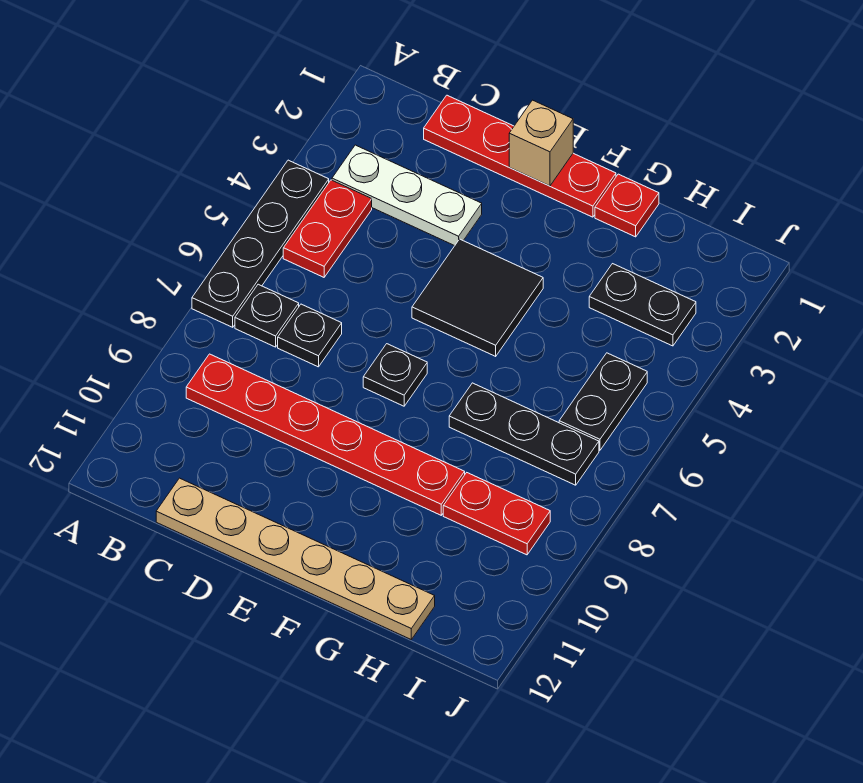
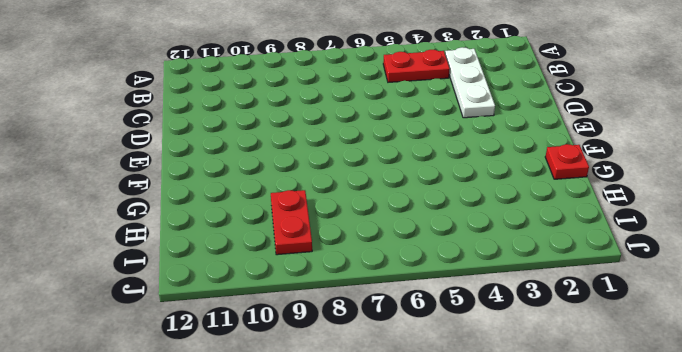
none -> black plate A4:A7 level 1
none -> black plate B7 level 1
none -> red plate B9:G9 level 1

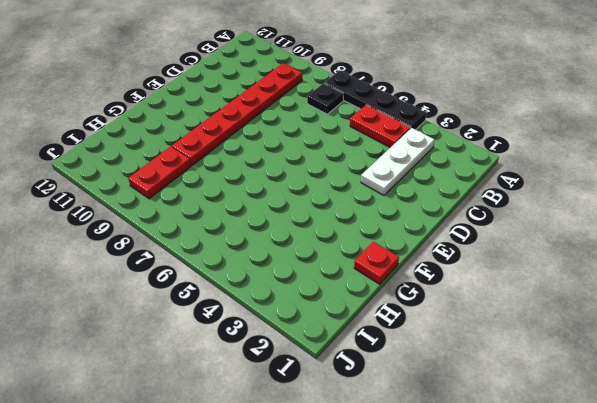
none -> red plate C1:F1 level 1
none -> black plate C7 level 1
none -> tan plate C12:H12 level 1

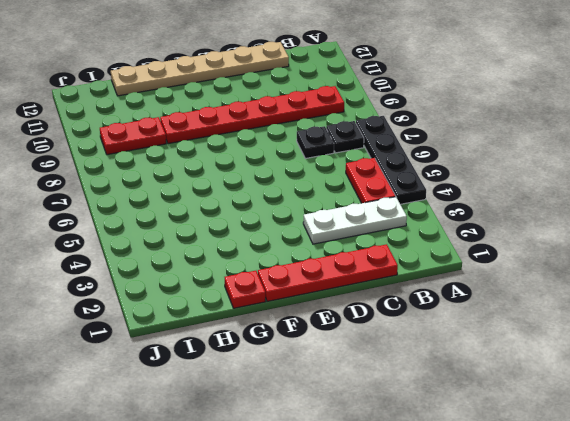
none -> black tile E4:F5 level 1
none -> black plate E7 level 1
none -> black plate G7:I7 level 1

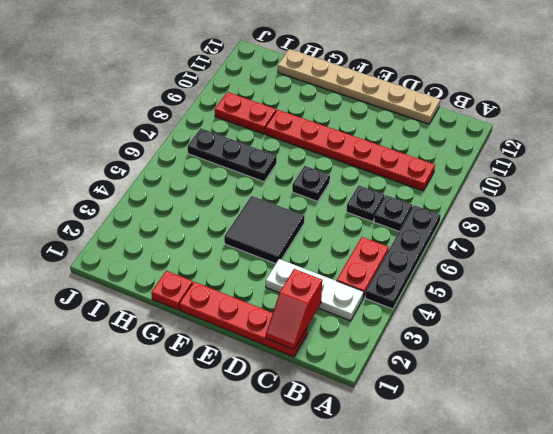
red slope C1:C2 level 2 top 2 -> none
none -> black plate H3:I3 level 1
none -> black plate I5:I6 level 1
none -> tan brick E1 level 2

